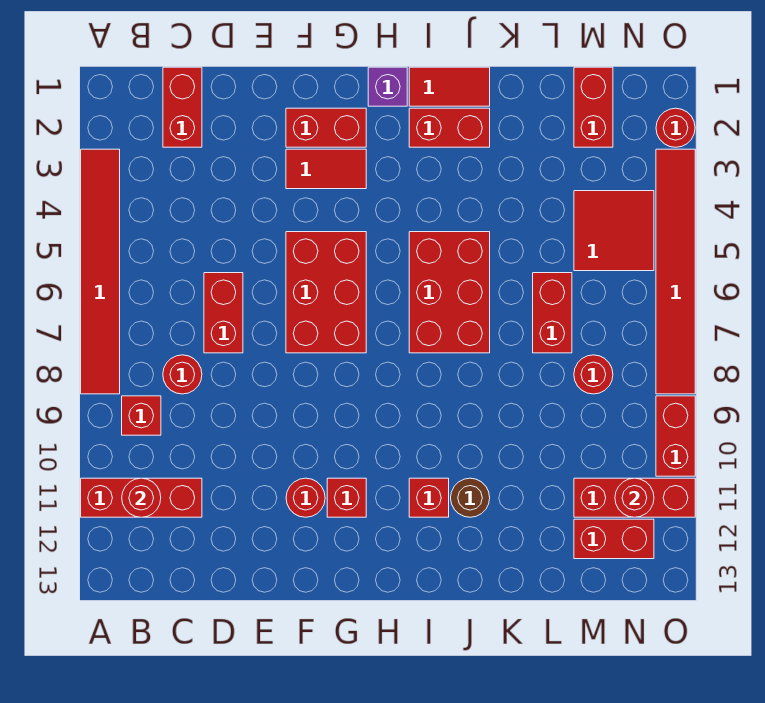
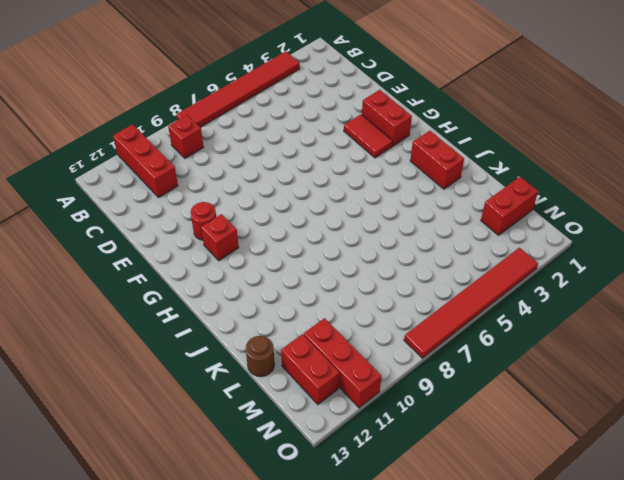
brown round brick L13 level 1 -> brown round brick J11 level 1
none -> red brick C1:C2 level 1
none -> red round brick C8 level 1
none -> red brick D6:D7 level 1

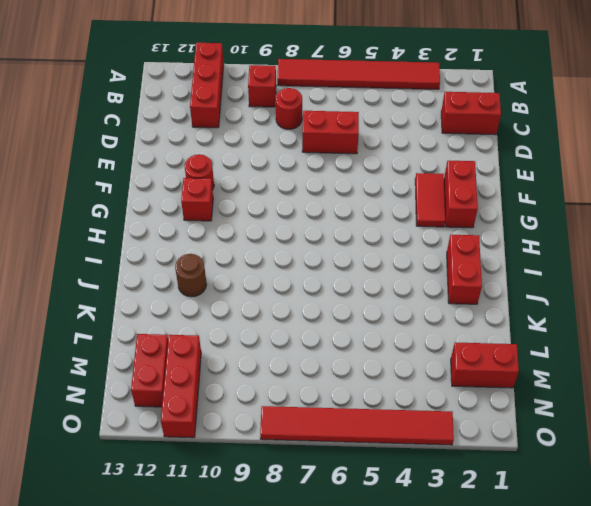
none -> red brick F5:G7 level 1
none -> purple brick H1 level 1
none -> red tile I1:J1 level 1

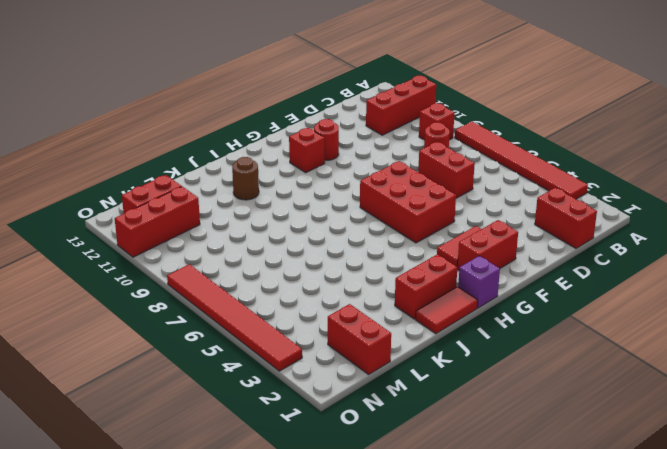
none -> red brick I5:J7 level 1
none -> red brick I11 level 1
none -> red brick L6:L7 level 1

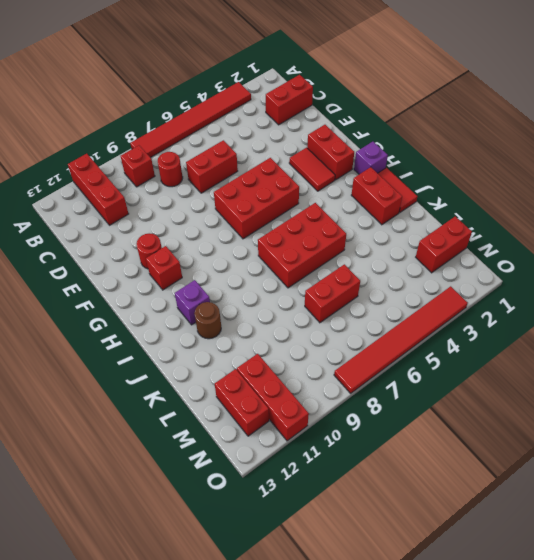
purple brick I11 level 1 -> red brick I11 level 1
none -> red tile M4:N5 level 1
none -> red round brick M8 level 1
none -> red round brick O2 level 1

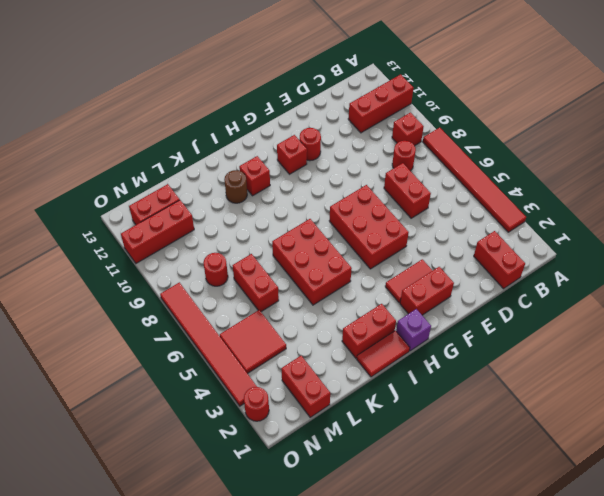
none -> red brick O9:O10 level 1
none -> red round brick B11 level 2
none -> red round brick N11 level 2

